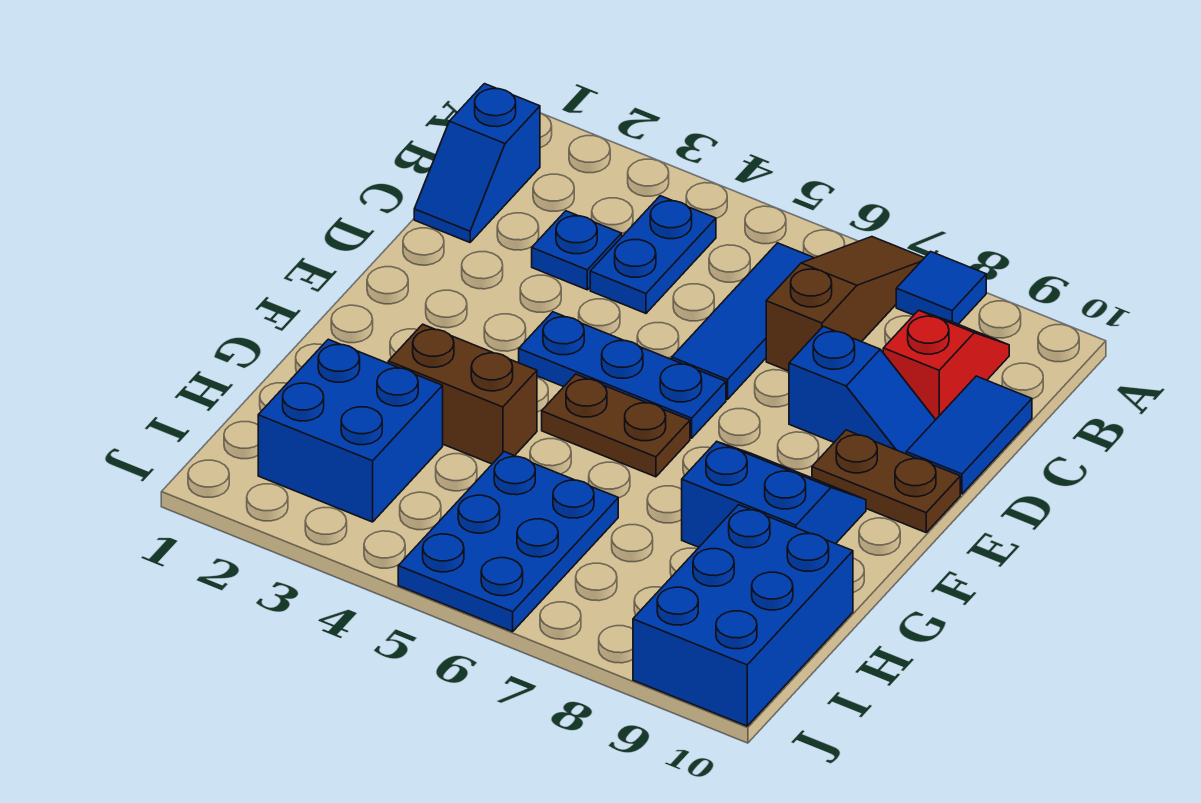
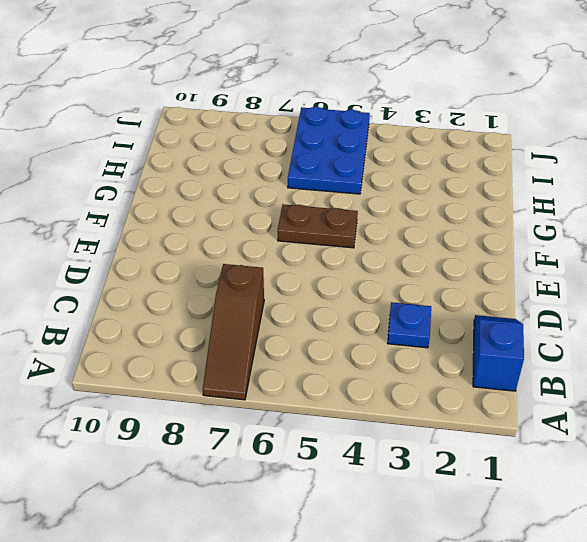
none -> blue tile A8 level 1
none -> blue plate B4:C4 level 1
none -> blue tile B6:D6 level 1

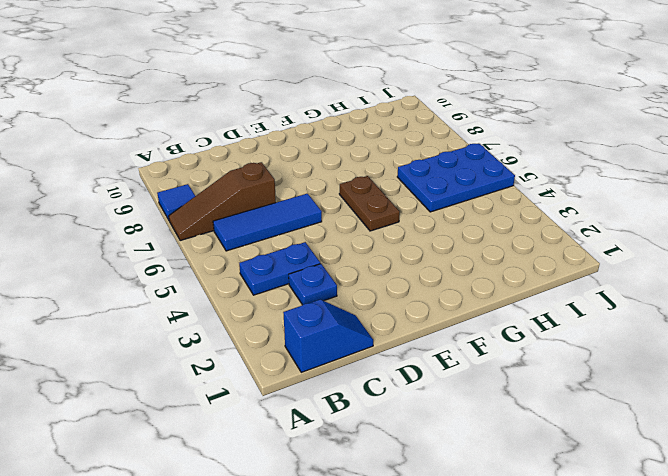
none -> red slope B9:C9 level 1 top C
none -> blue tile C10:D10 level 1
none -> blue slope D8:D9 level 1 top 8

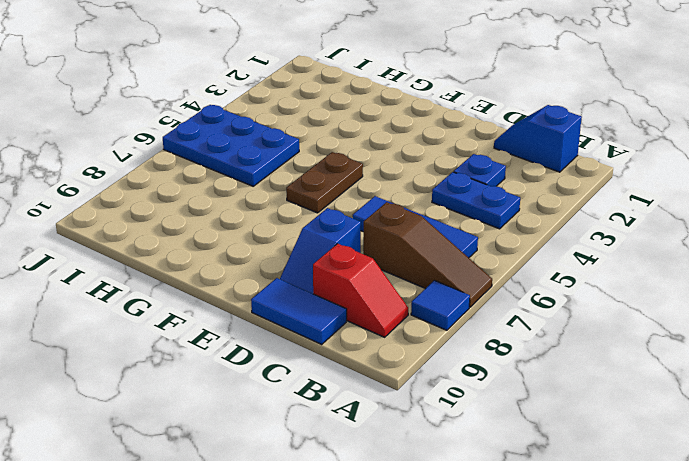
none -> blue plate E4:E6 level 1
none -> brown plate E9:E10 level 1
none -> blue slope F8:G9 level 1 top G

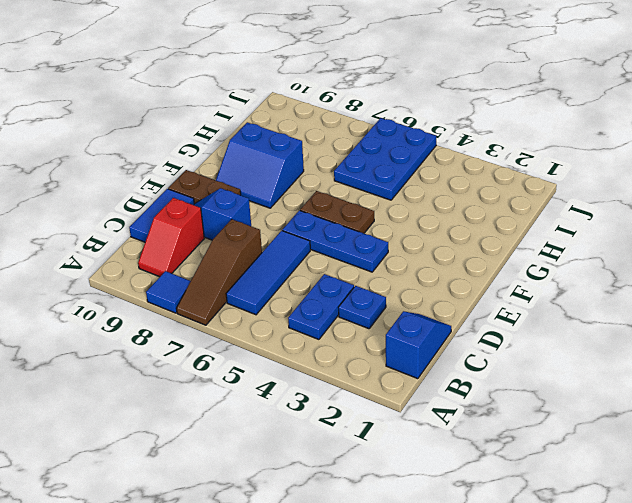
none -> brown brick G3:G4 level 1
none -> blue brick H2:I3 level 1
none -> blue brick H9:J10 level 1

